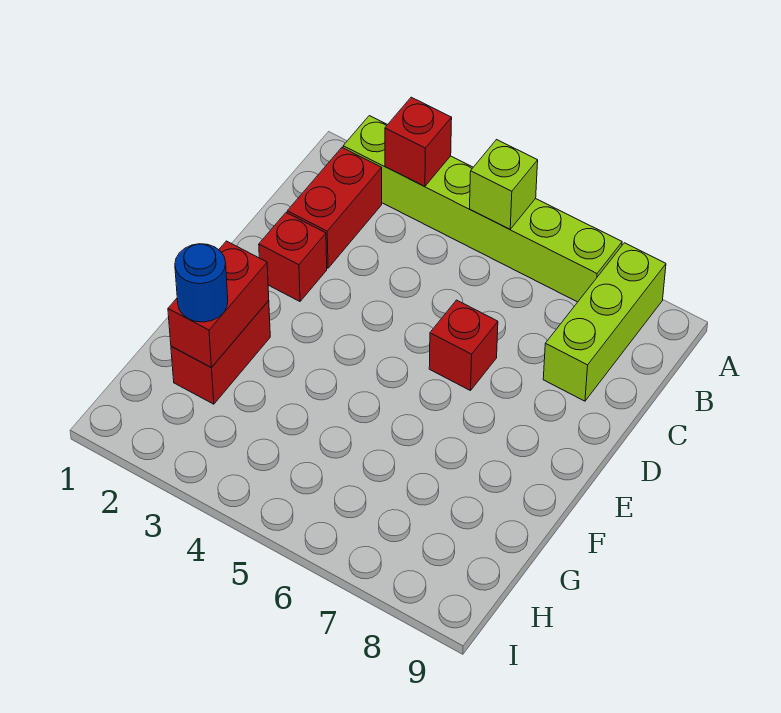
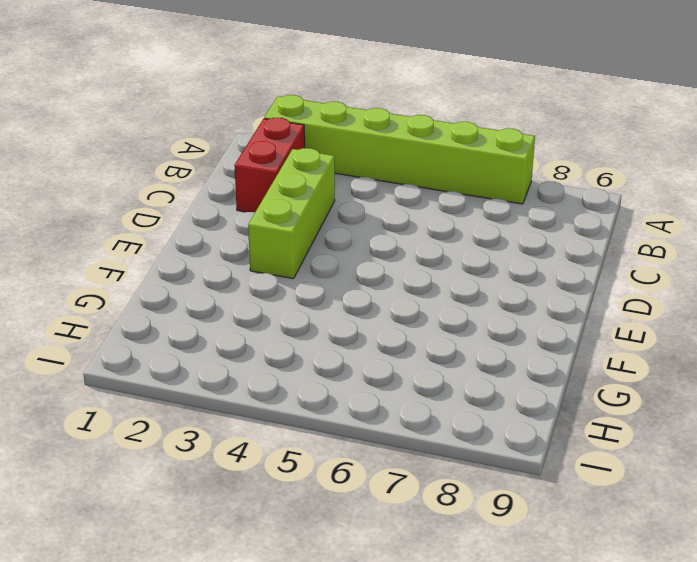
lime brick C3:E3 level 1 -> lime brick A8:C8 level 1
none -> red brick D2 level 1
none -> red brick D6 level 1

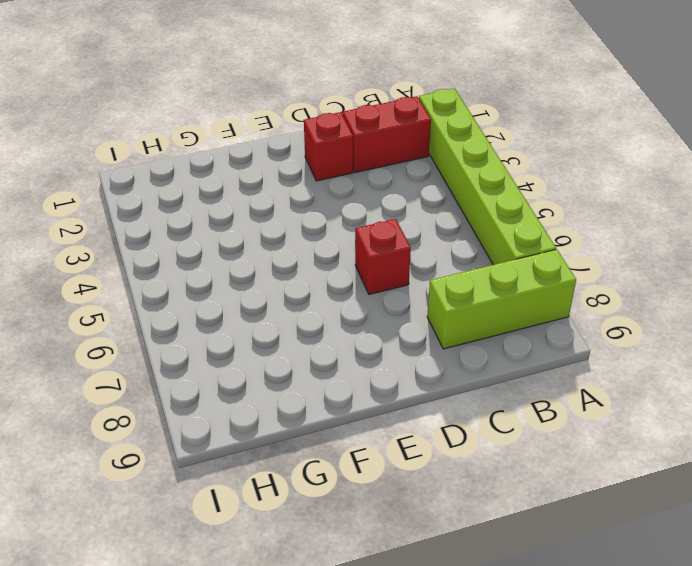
none -> red brick F2:G2 level 1
none -> red brick A3 level 2

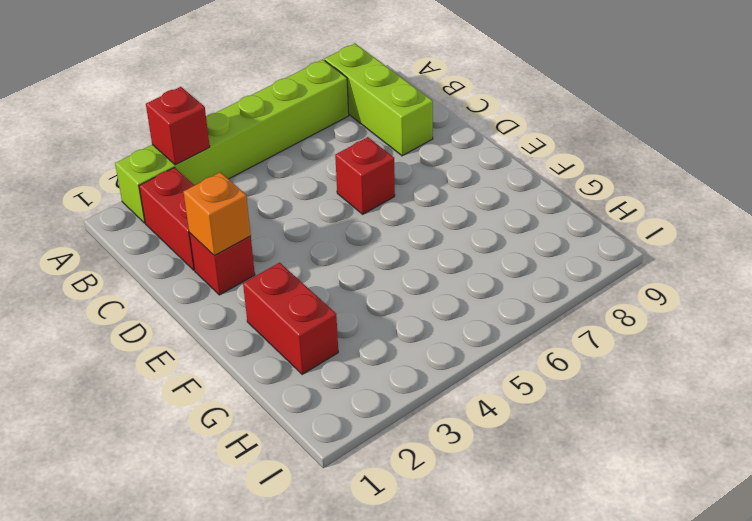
orange brick D2 level 2 -> none
none -> lime brick A5 level 2
none -> red brick F2:G2 level 2

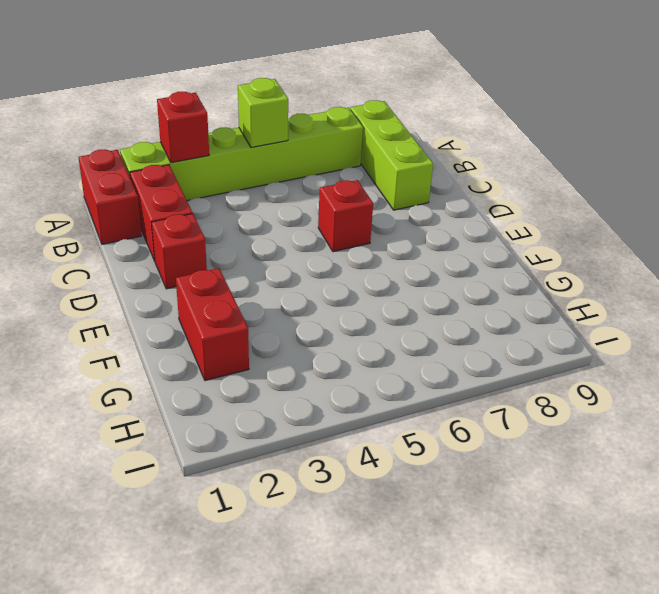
red brick A1:B1 level 1 -> red brick F2:G2 level 2
none -> blue round brick G2 level 3

